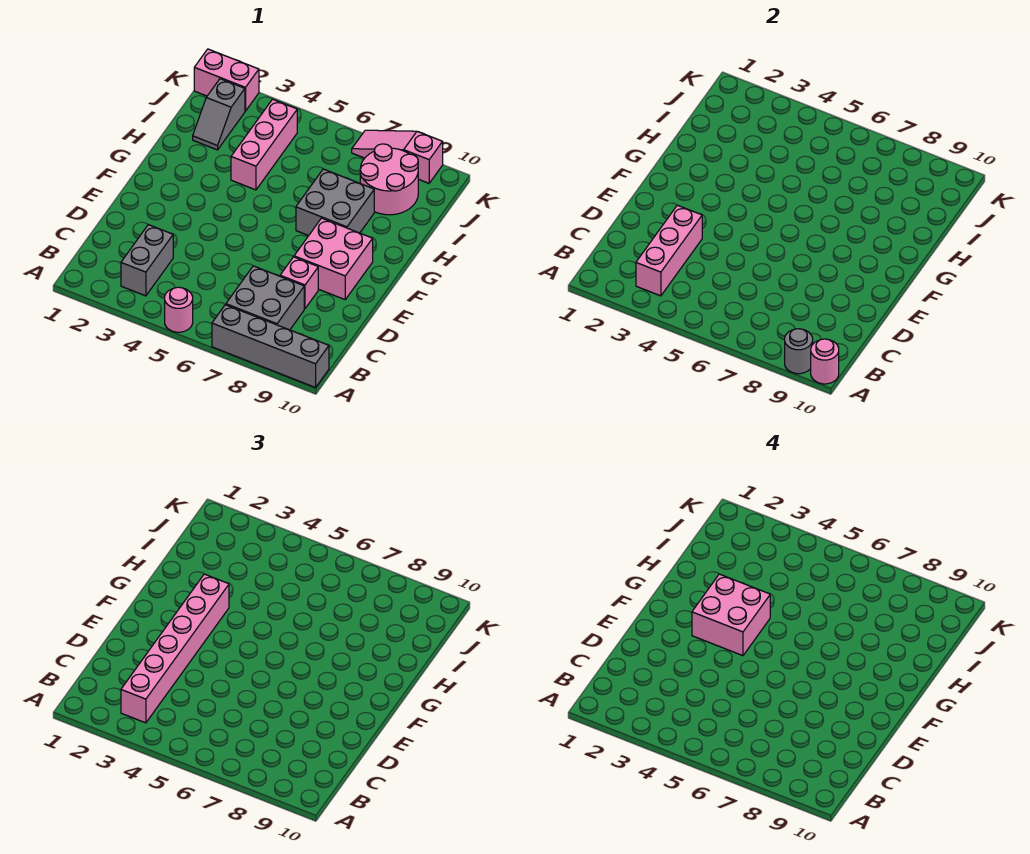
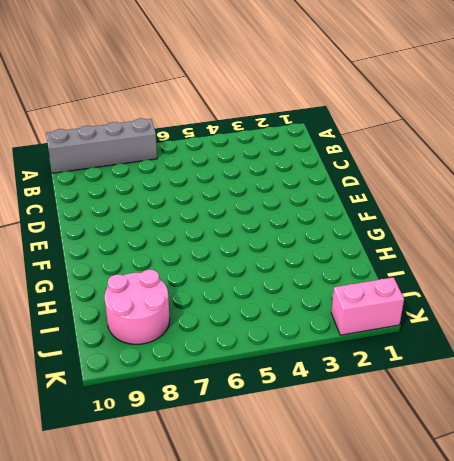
none -> pink round brick A5 level 1
none -> grey brick B3:C3 level 1
none -> grey brick B7:C8 level 1

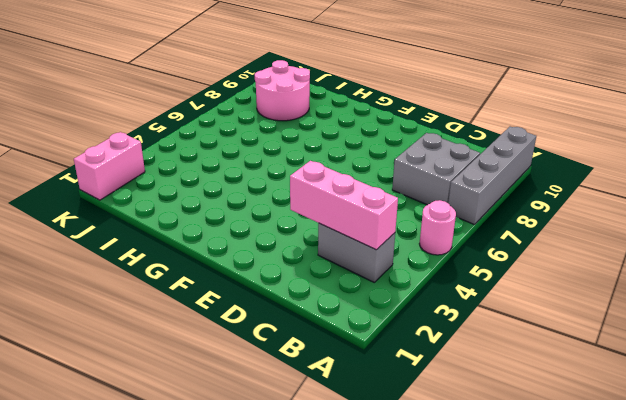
none -> pink brick D8 level 1
none -> pink brick E8:F9 level 1
none -> grey brick G7:H8 level 1

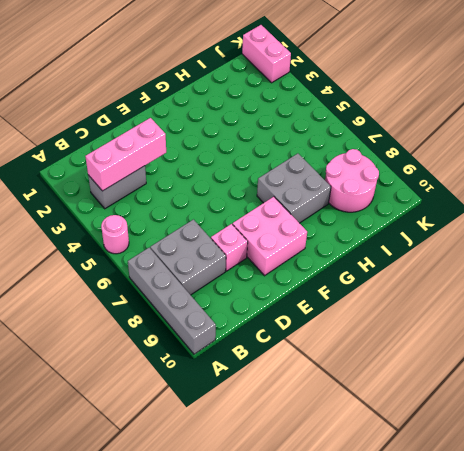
none -> pink brick H4:J4 level 1
none -> grey slope I2:J2 level 1 top J
none -> pink slope K7:K9 level 1 top 9

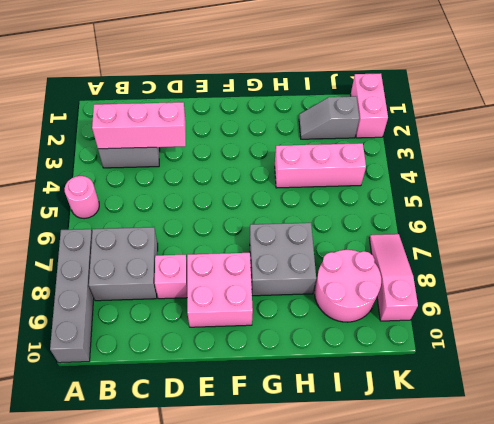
none -> grey round brick A9 level 2
none -> pink round brick A10 level 2
none -> pink brick B3:G3 level 3

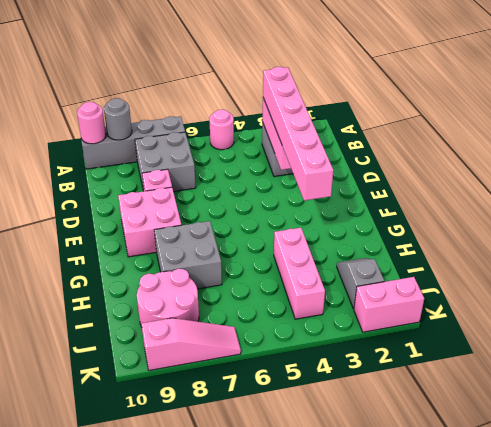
none -> pink brick F3:G4 level 4

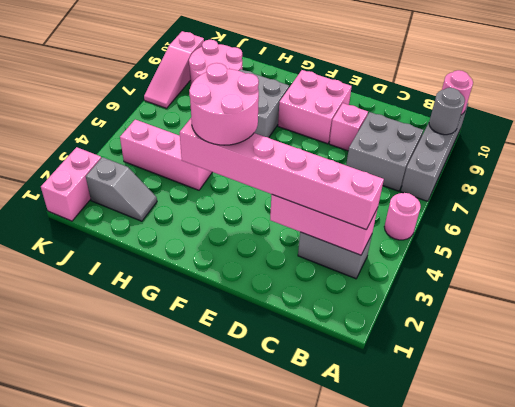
pink round brick F3:G4 level 4 -> pink brick F3:G4 level 4

